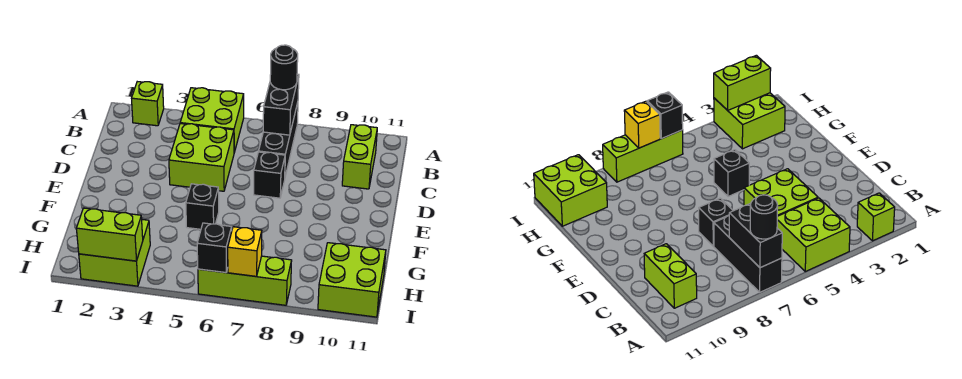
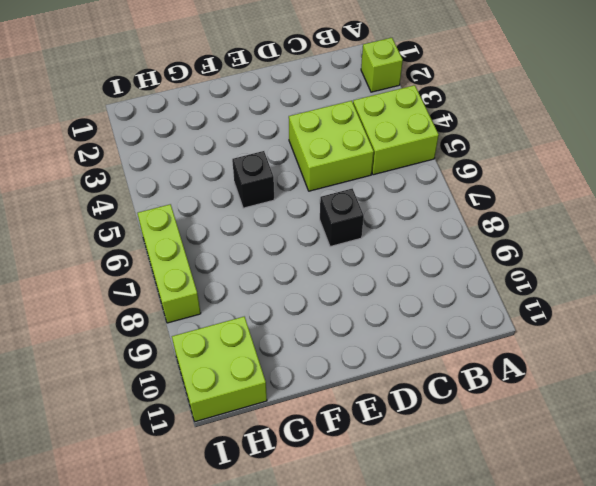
none -> black brick A7:C7 level 1
none -> lime brick B10:C10 level 1
none -> lime brick H2:I3 level 1

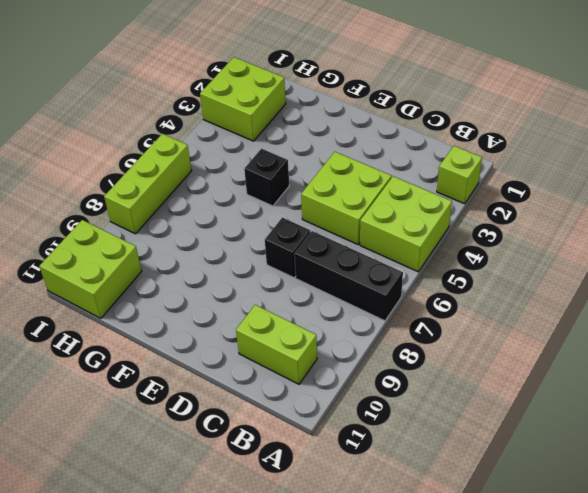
none -> black brick A7:B7 level 2
none -> lime brick I2:I3 level 2
none -> black brick I6 level 2

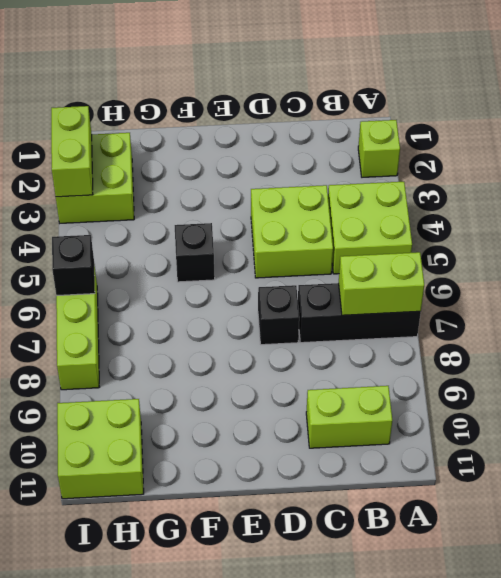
lime brick A7:B7 level 2 -> black brick A7:B7 level 2
none -> yellow brick I7 level 2
none -> black round brick A7 level 3

